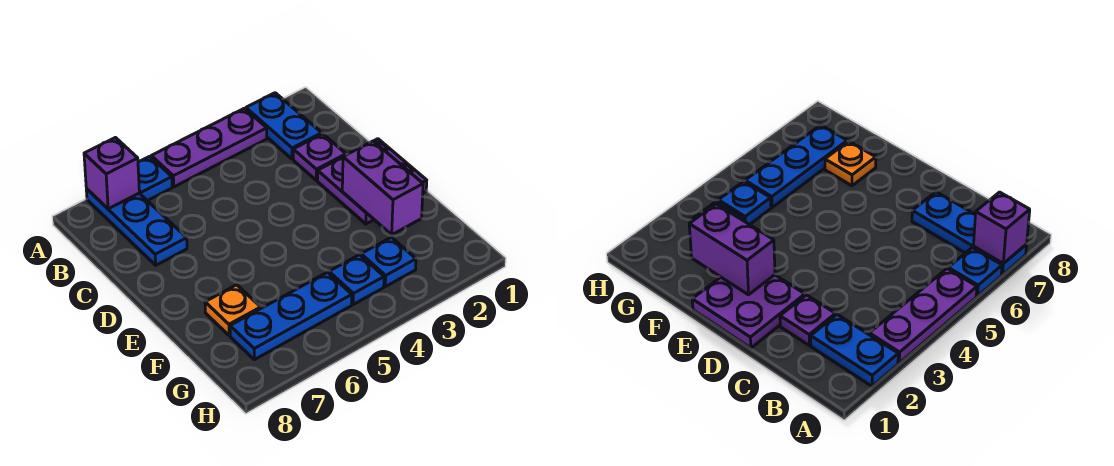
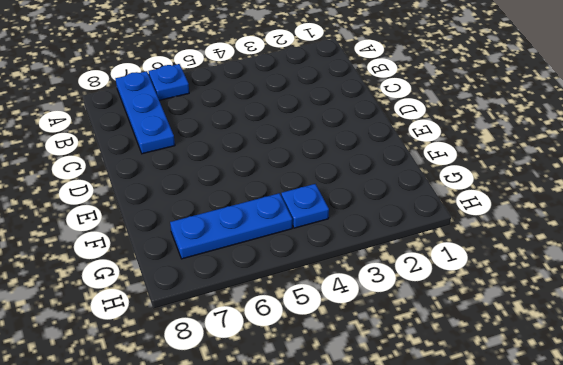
none -> blue plate A2:B2 level 1
none -> purple plate A3:A5 level 1
none -> purple plate C2 level 1

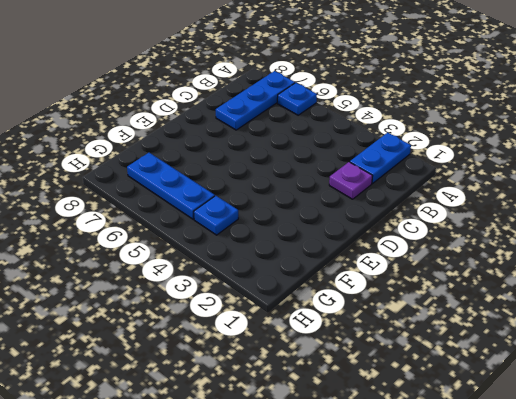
none -> purple plate A3:A5 level 1
none -> purple plate D1:E2 level 1
none -> orange plate F7 level 1

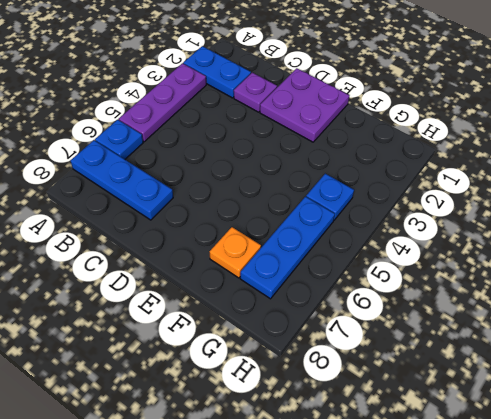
none -> blue plate G3 level 1
none -> purple brick A7 level 2
none -> purple brick E2:F2 level 2

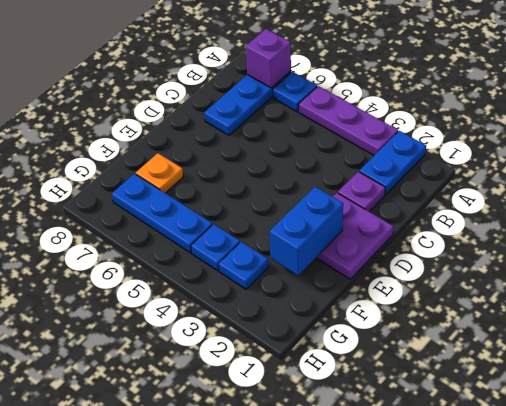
blue brick E2:F2 level 2 -> purple brick E2:F2 level 2

